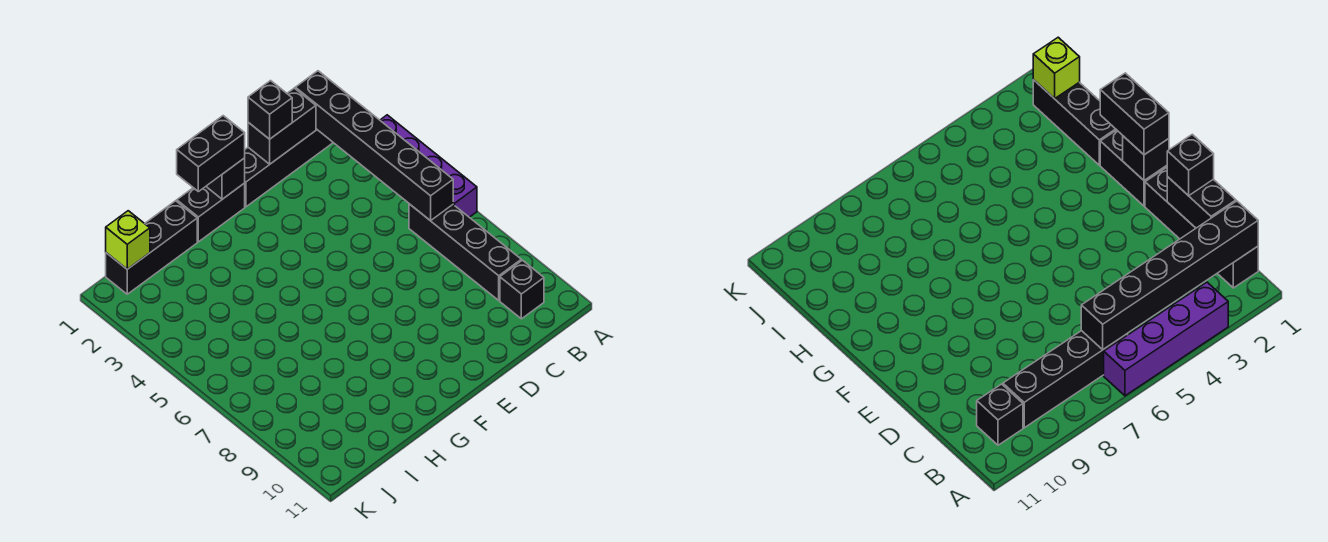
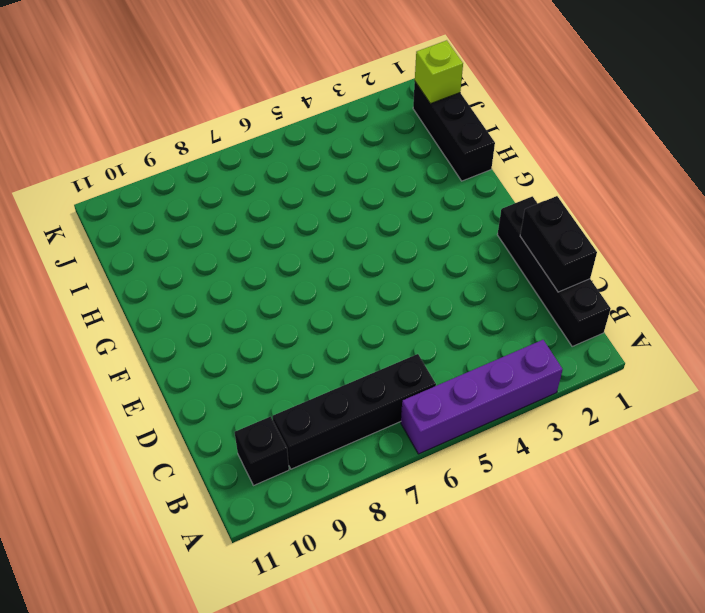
none -> black brick F1:G1 level 1
none -> black brick B1:B6 level 2
none -> black brick F1 level 2

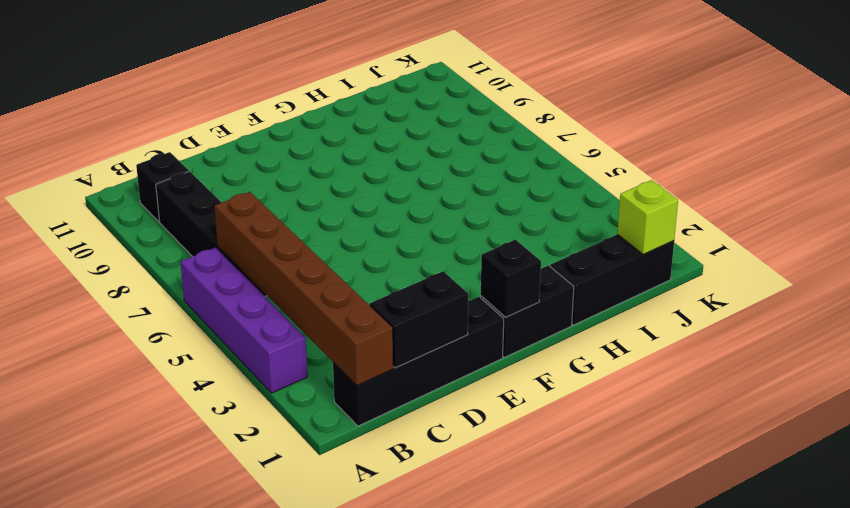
brown brick B1:B6 level 2 -> black brick B1:B6 level 2
none -> black brick D1 level 3
none -> black brick F1:G1 level 3

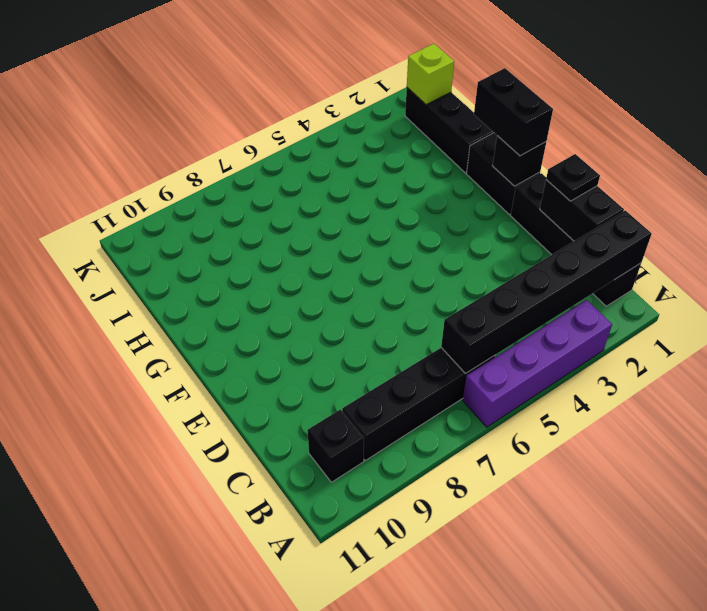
black plate D1 level 3 -> black brick D1 level 3

